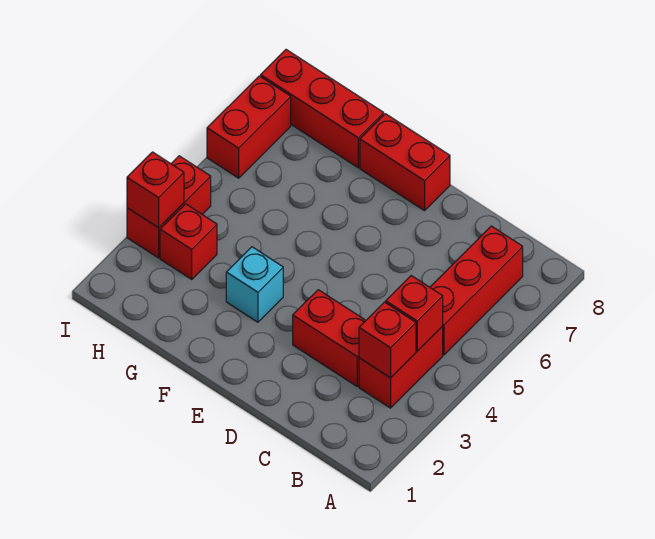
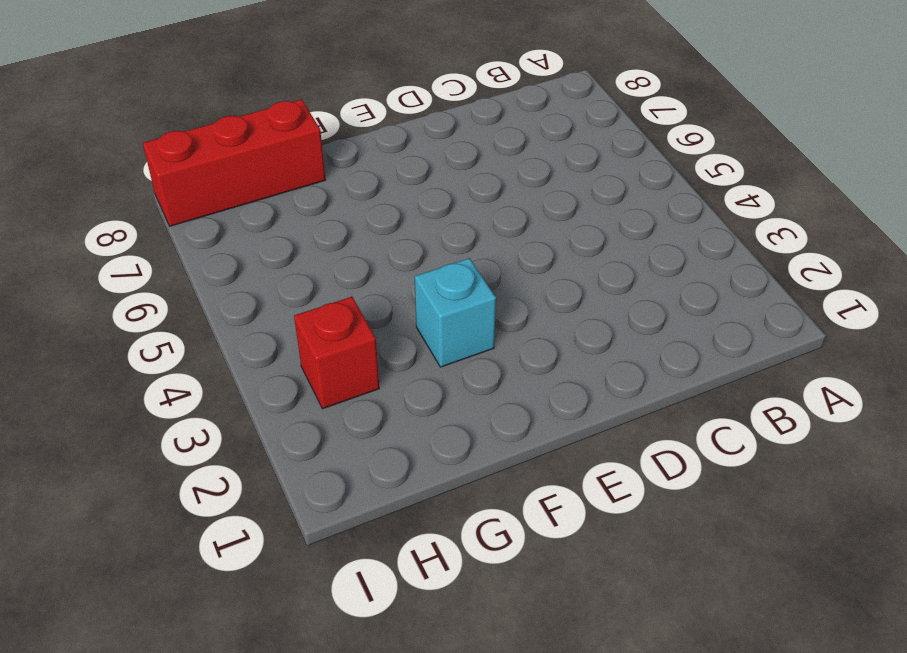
none -> red brick B3:B4 level 1
none -> red brick B5:B7 level 1
none -> red brick C3:D3 level 1

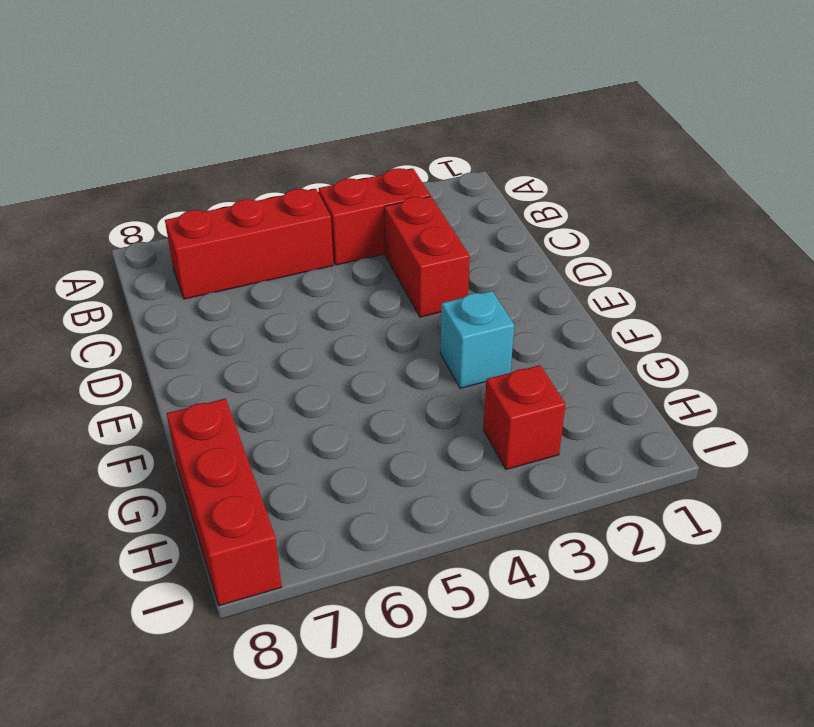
none -> red brick E8:F8 level 1
none -> red brick I3:I4 level 1
none -> red brick I6:I7 level 1

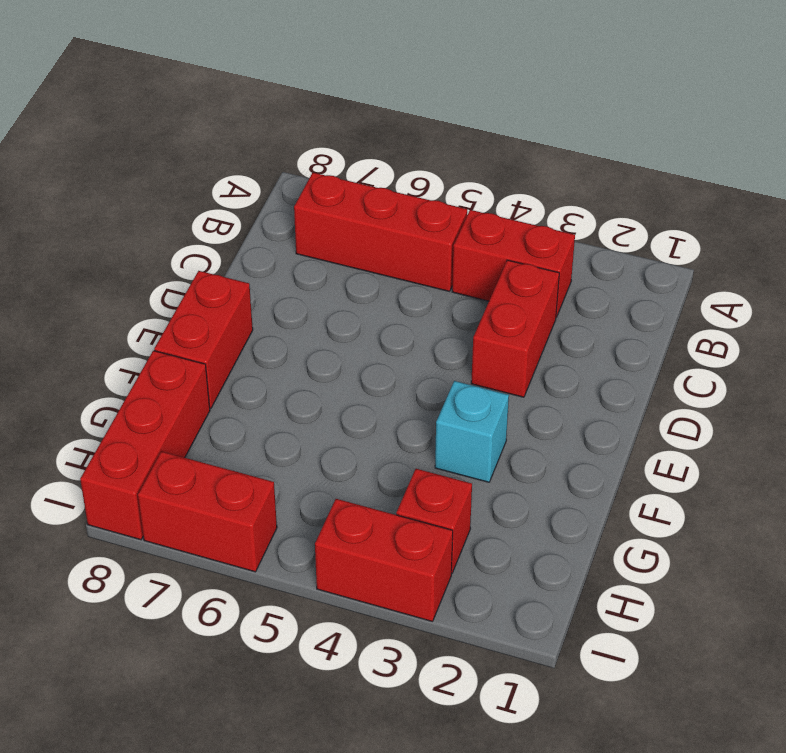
none -> red brick B3 level 2
none -> red brick B4 level 2
none -> red brick I3 level 2

